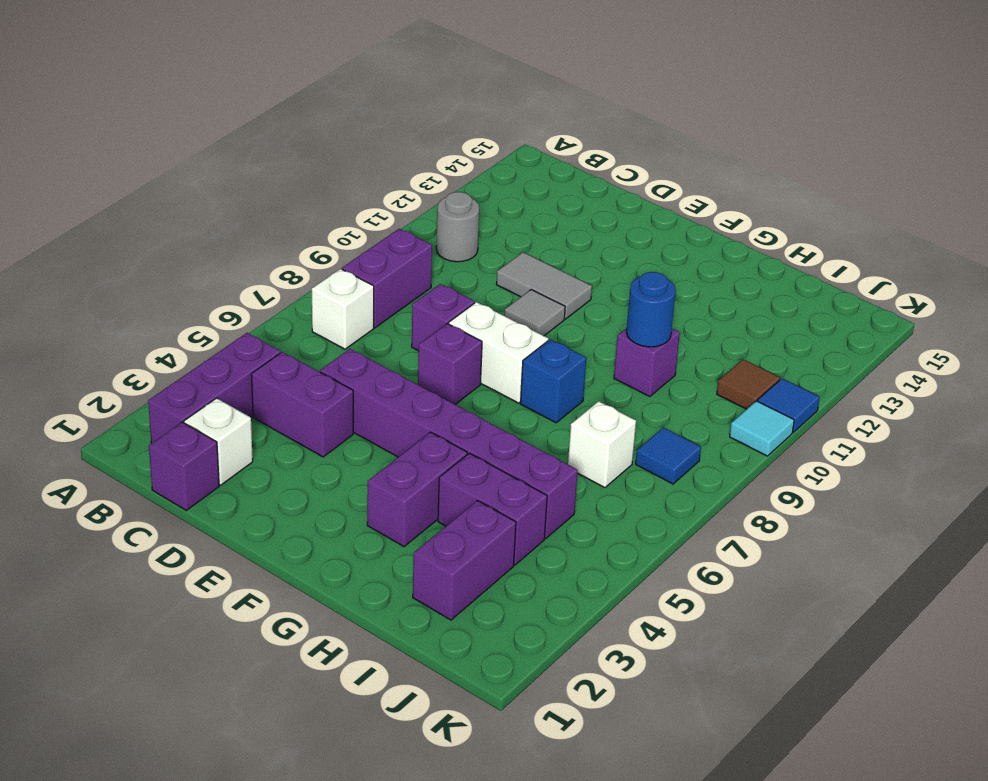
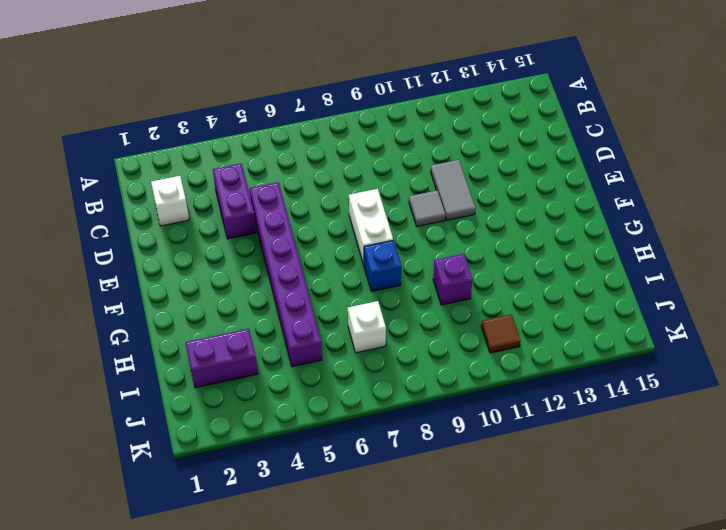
none -> purple brick B2:B4 level 1
none -> white brick B7 level 1
none -> purple brick B8:B9 level 1

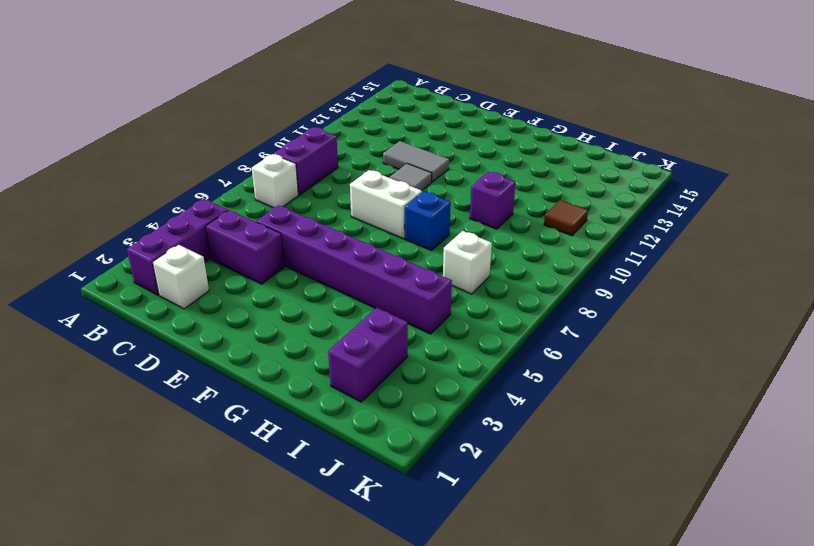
none -> grey round brick B11 level 1
none -> purple brick C1 level 1
none -> purple brick D8 level 1

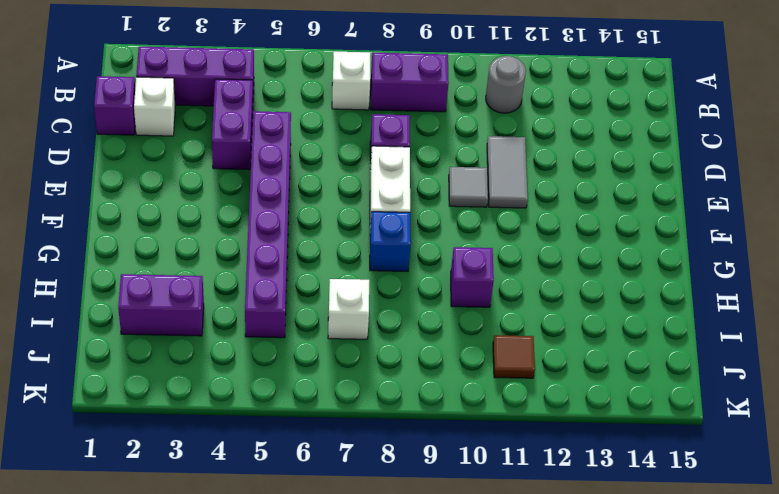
none -> purple brick E7 level 1
none -> purple brick G3:G4 level 1
none -> purple brick H4:I4 level 1

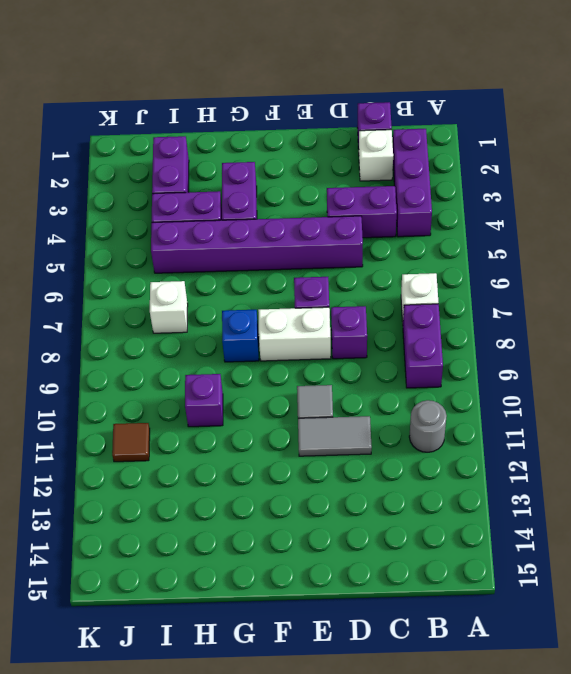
none -> blue tile J8 level 1
none -> cyan tile K10 level 1
none -> blue tile K11 level 1

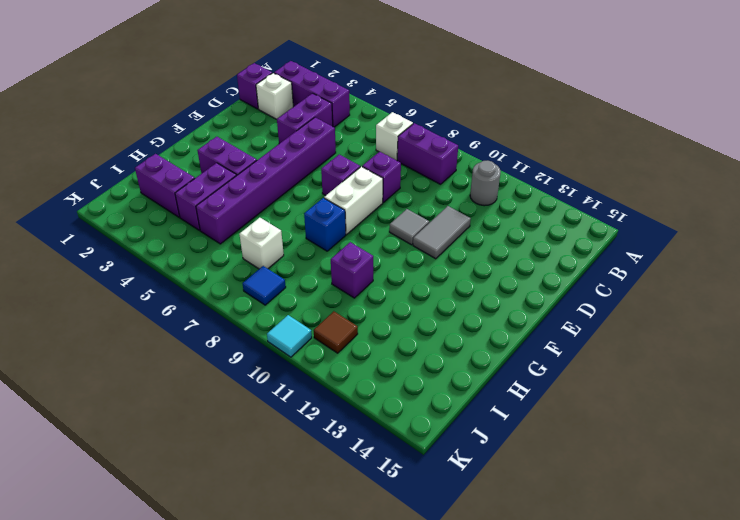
none -> blue tile K11 level 1
none -> blue round brick H10 level 2

